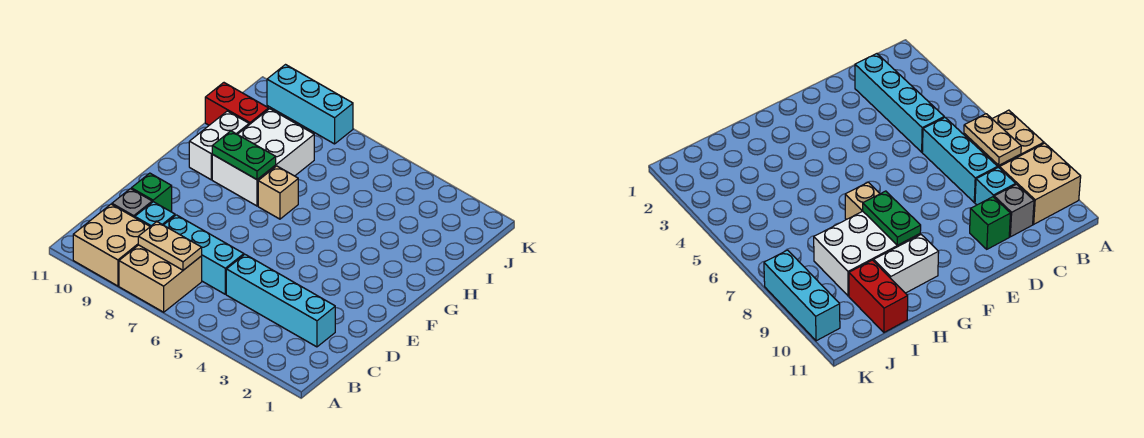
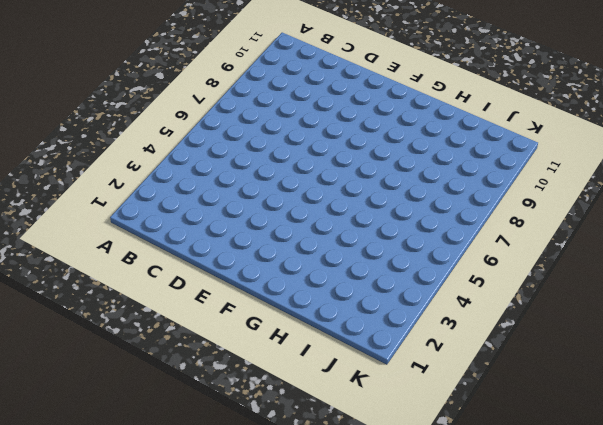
none -> tan brick A7:B8 level 1
none -> tan brick A9:B10 level 1
none -> cyan brick C2:C5 level 1

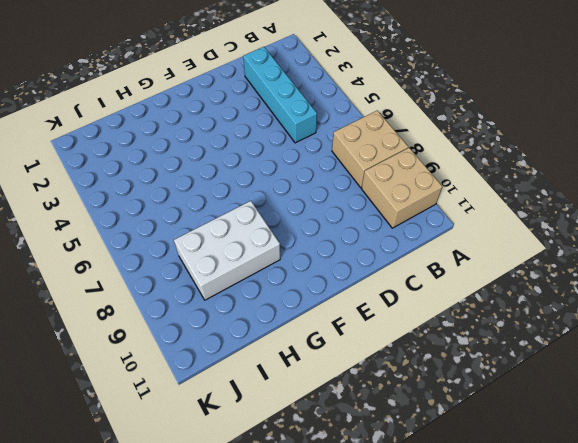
none -> cyan brick C6:C8 level 1
none -> cyan brick C9 level 1
none -> grey brick C10 level 1

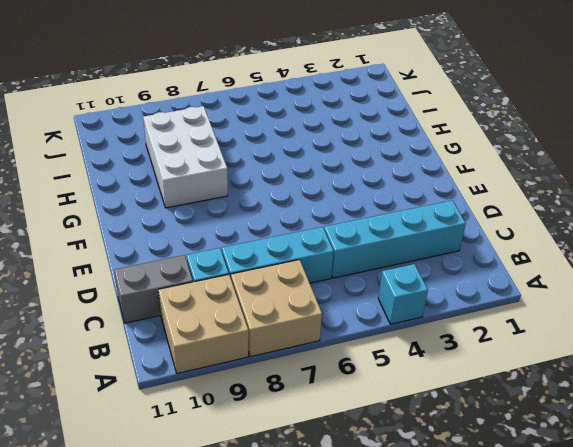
cyan brick A4 level 1 -> none
grey brick C10:C11 level 1 -> grey brick C10 level 1
none -> green brick D10 level 1
none -> tan brick G7 level 1
none -> white brick G10:H10 level 1

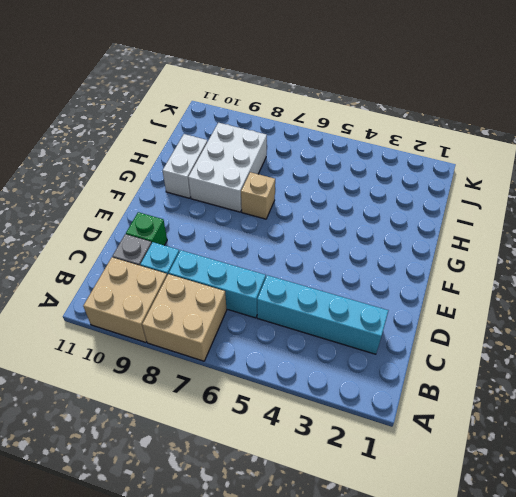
none -> red brick I10:I11 level 1
none -> cyan brick K8:K10 level 1
none -> tan plate B7:B8 level 2

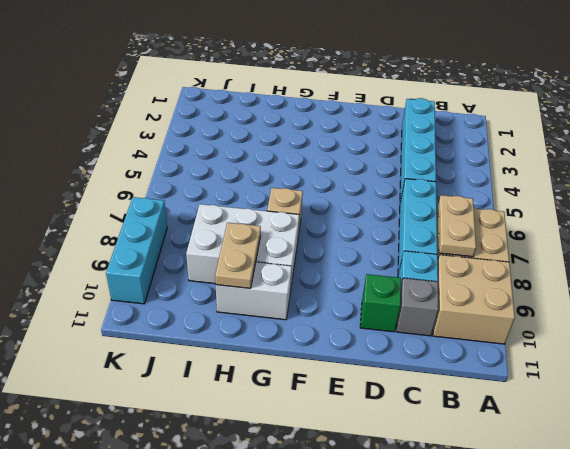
tan plate H9:H10 level 2 -> none
none -> red brick I10:I11 level 1
none -> green plate G8:G9 level 2

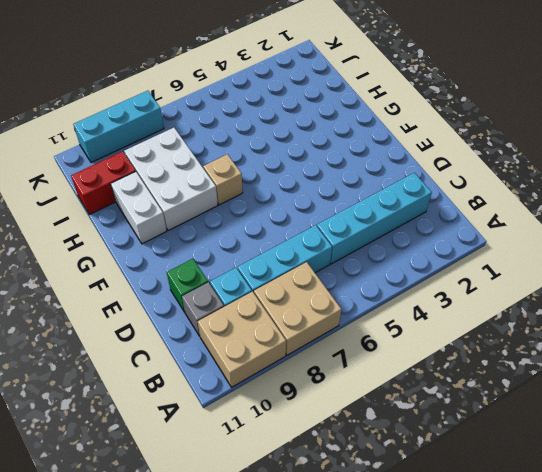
none -> tan plate B7:B8 level 2
none -> green plate G8:G9 level 2

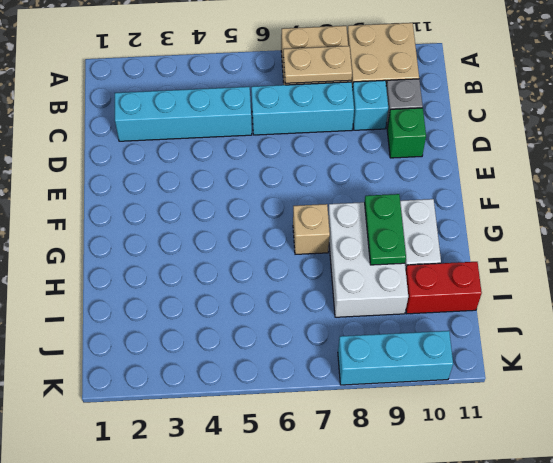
green plate G9:H9 level 2 -> green plate G8:G9 level 2

